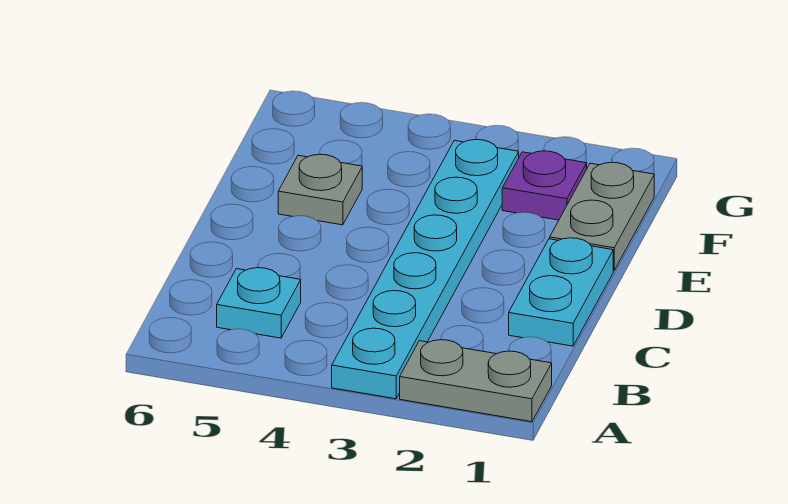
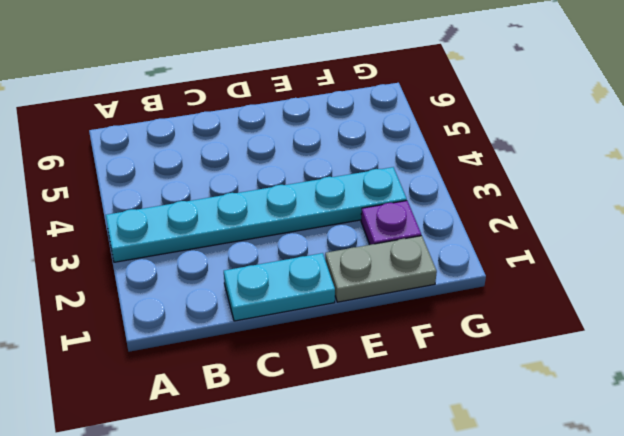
none -> grey plate A1:A2 level 1
none -> cyan plate B5 level 1

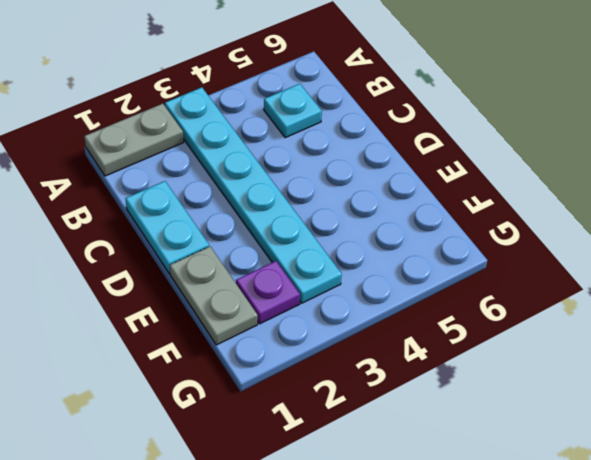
none -> grey plate E5 level 1

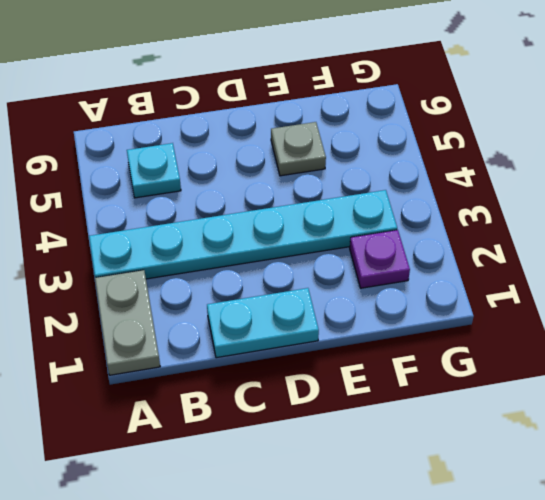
none -> grey plate E1:F1 level 1

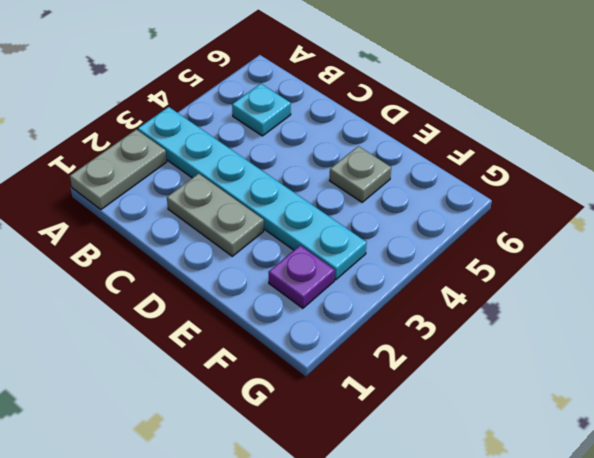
grey plate C2:D2 level 1 -> grey plate E1:F1 level 1
none -> cyan plate C1:D1 level 1

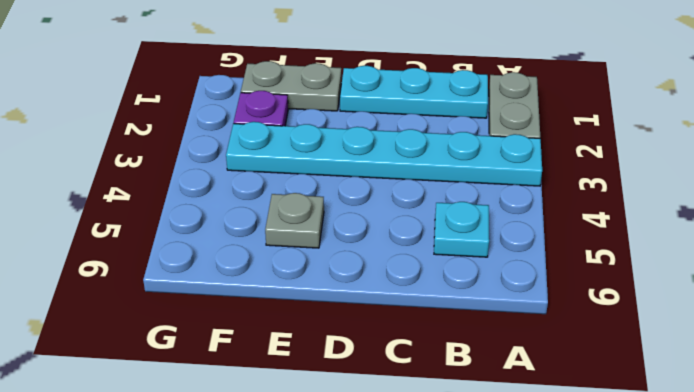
cyan plate B1:D1 level 1 -> cyan plate C1:D1 level 1

